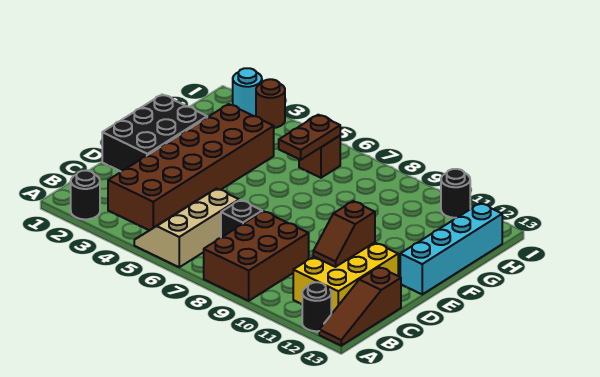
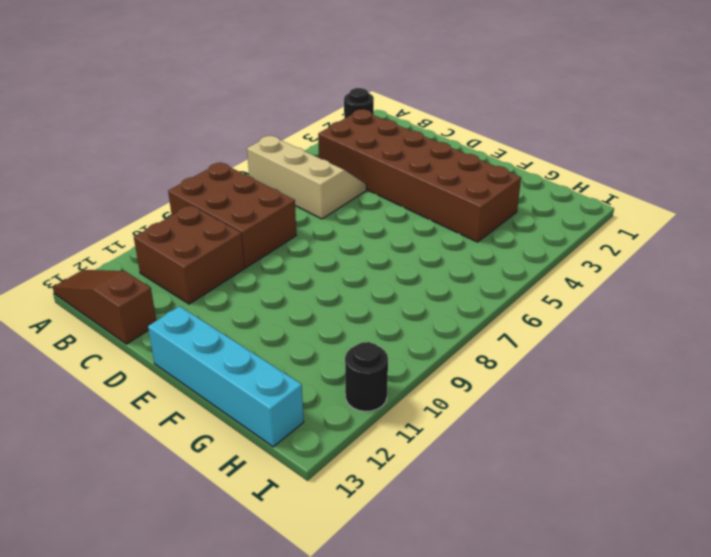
brown brick B10:C11 level 1 -> yellow brick B11:D12 level 1
none -> black round brick A12 level 1
none -> black brick C7 level 1
none -> black brick D1:F2 level 1

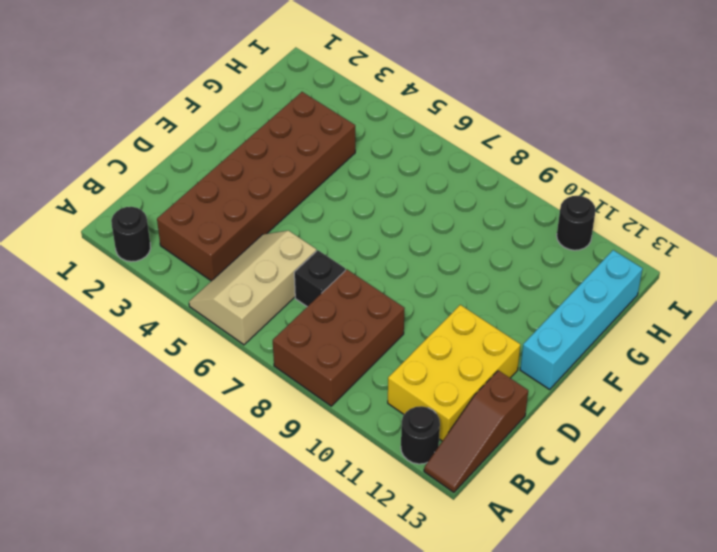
none -> black brick D1:F2 level 1
none -> brown brick H6 level 1
none -> cyan round brick I2 level 1

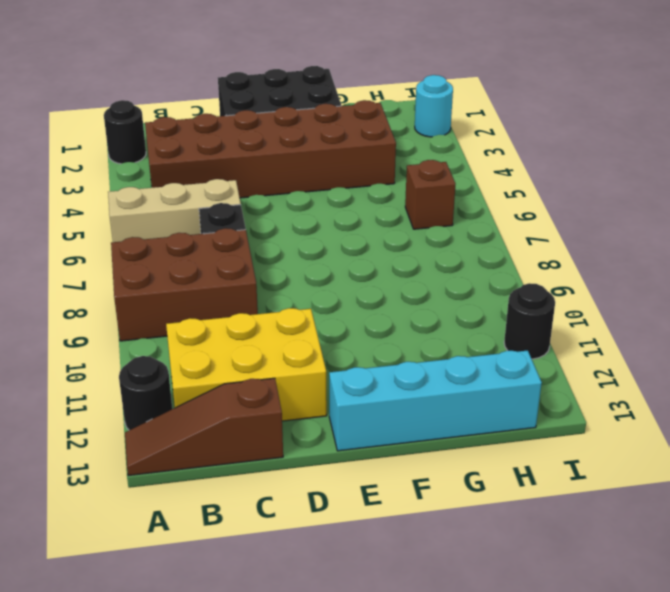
none -> brown round brick I3 level 1
none -> brown slope C11:D11 level 2 top D
none -> brown plate G6:H6 level 2

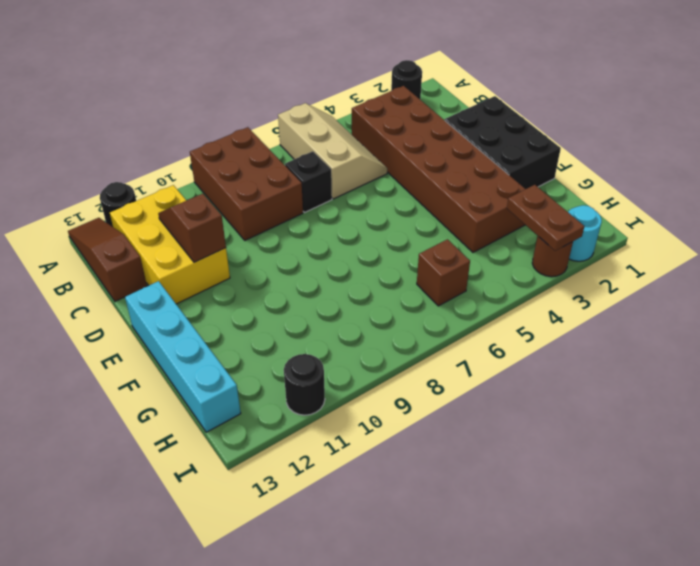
brown plate H3:I3 level 2 -> brown plate G6:H6 level 2

